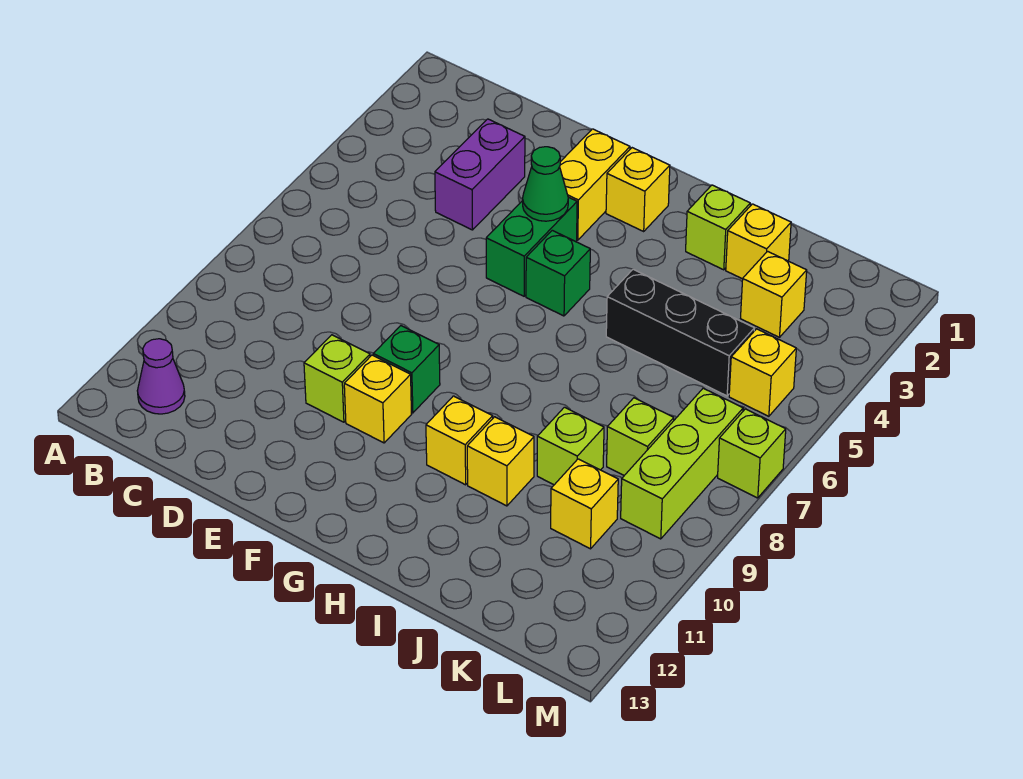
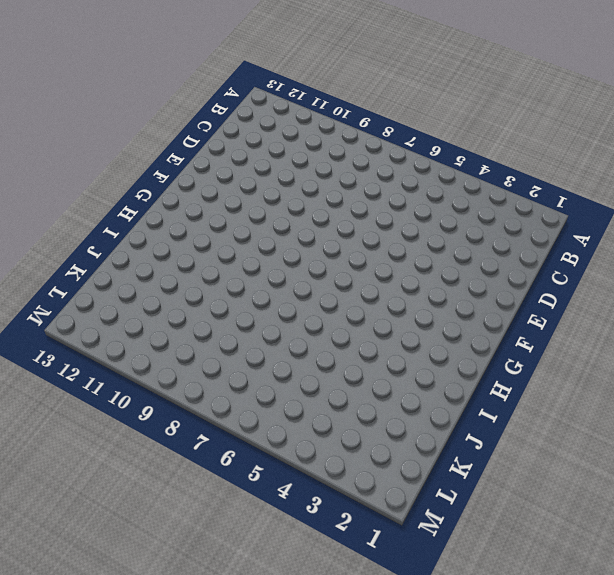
none -> purple cone B12 level 1
none -> purple brick D3:D4 level 1
none -> lime brick E10 level 1

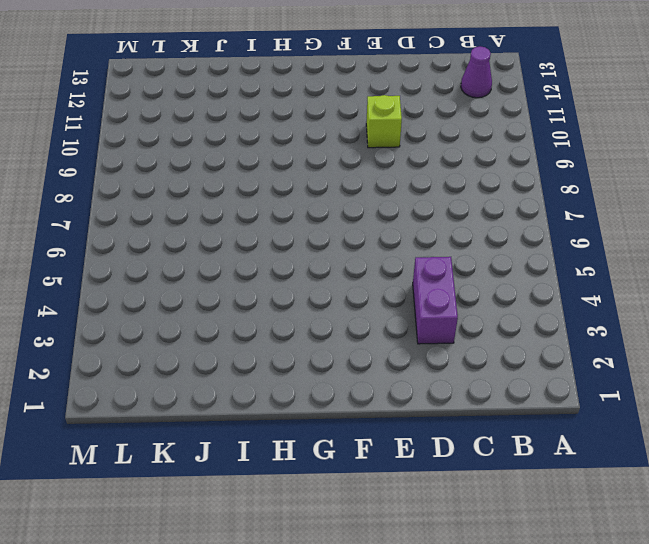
none -> yellow brick F2:F3 level 1
none -> green brick F4:F5 level 1
none -> green brick F9 level 1

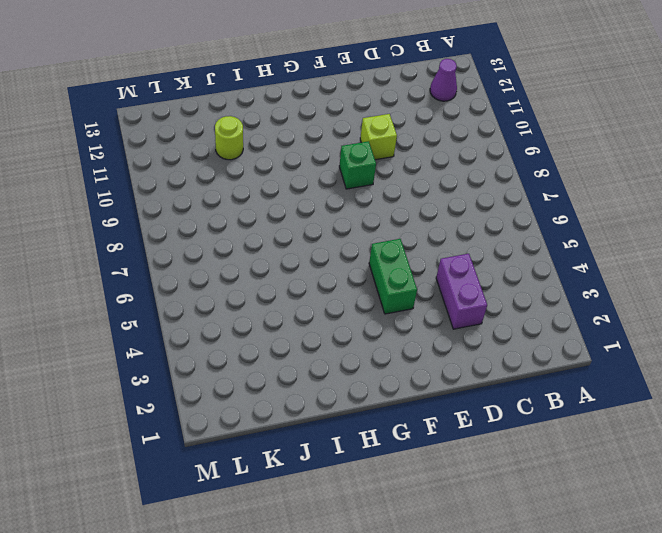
lime round brick J11 level 1 -> none
none -> yellow brick F2:F3 level 1
none -> yellow brick F10 level 1
none -> yellow brick G2 level 1

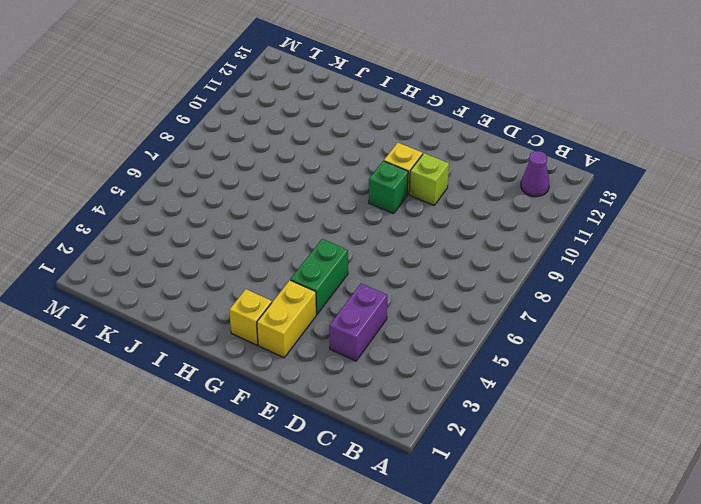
none -> green brick G5 level 1
none -> yellow brick H10 level 1
none -> lime brick I2 level 1

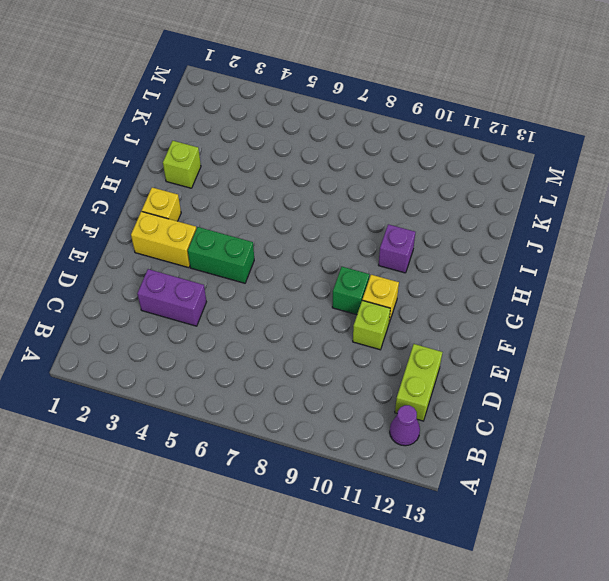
lime brick C12:D12 level 1 -> none
purple brick H10 level 1 -> yellow brick H10 level 1
none -> green brick G5 level 1
none -> black brick I5:K5 level 1
none -> yellow brick I10 level 1

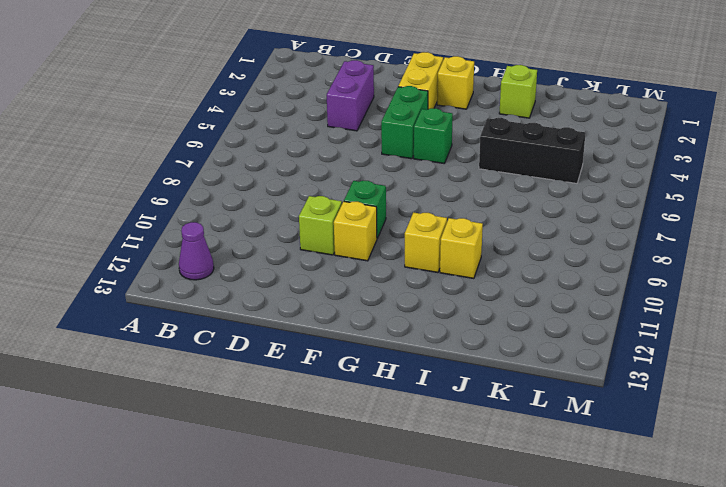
none -> yellow brick J2 level 1
none -> lime brick J9 level 1
none -> yellow brick K3 level 1

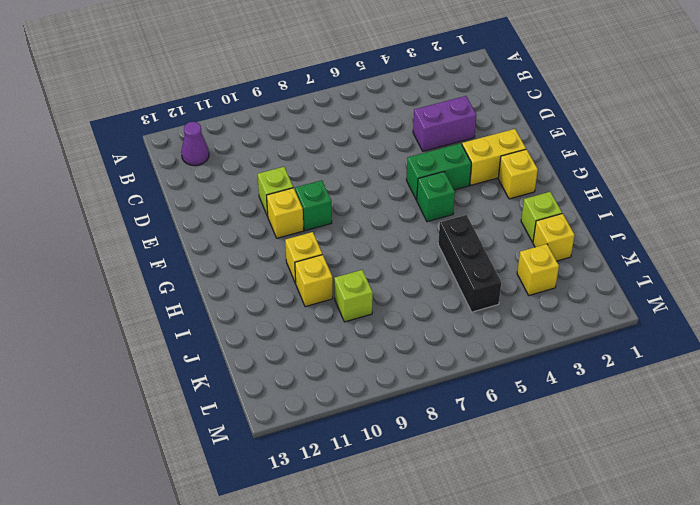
none -> lime brick K8 level 1
none -> yellow brick K10 level 1
none -> yellow brick L5 level 1

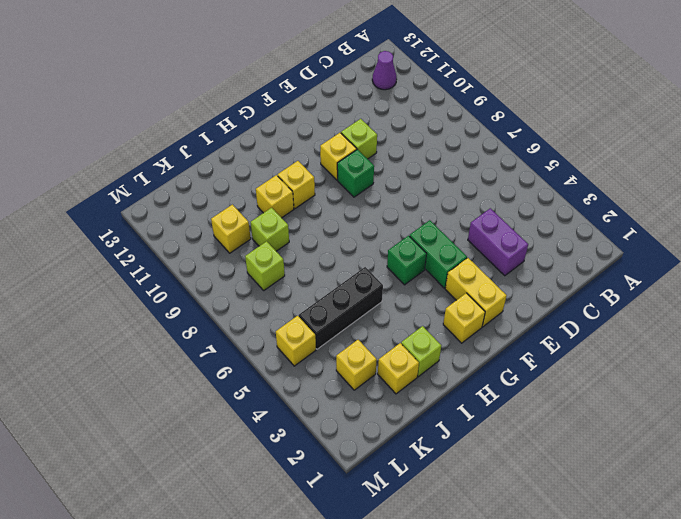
none -> lime brick L7:L9 level 1
none -> lime brick M7 level 1
none -> green cone F4 level 2

